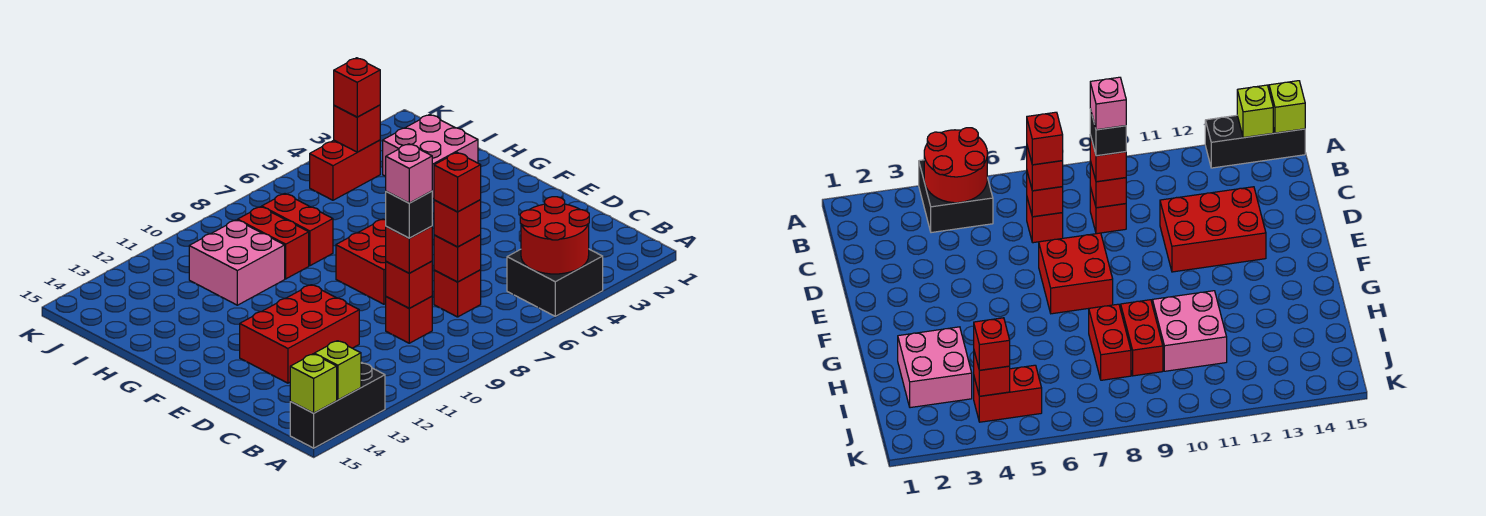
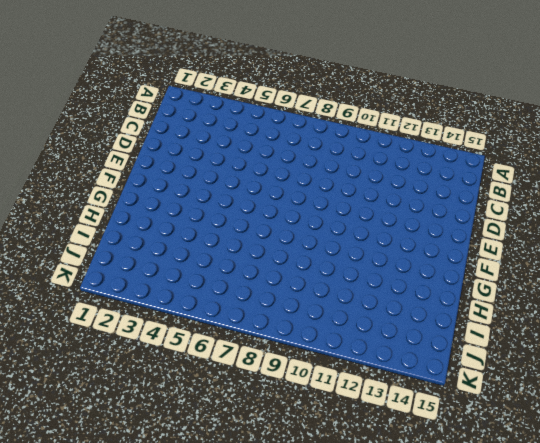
none -> black brick A4:B5 level 1
none -> black brick A13:A15 level 1
none -> red brick C7 level 1

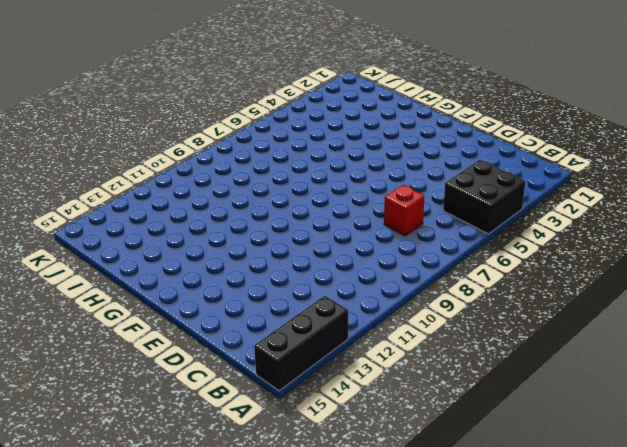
none -> red brick C9 level 1
none -> red brick D11:E13 level 1
none -> red brick E7:F8 level 1

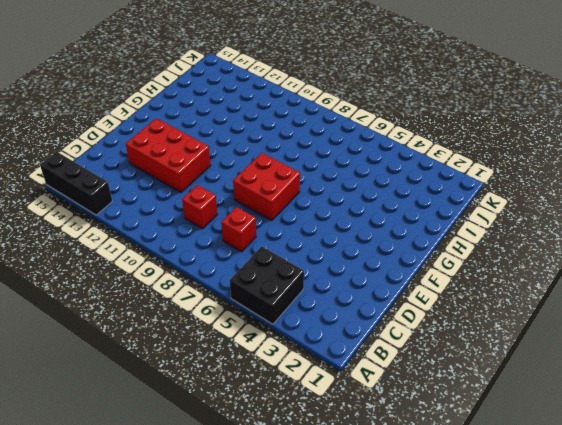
none -> pink brick H2:I3 level 1
none -> red brick H8:I8 level 1
none -> red brick H9:I9 level 1

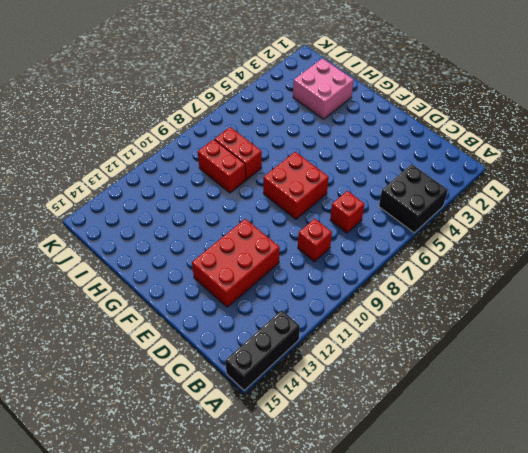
none -> pink brick H10:I11 level 1
none -> red brick J4:J5 level 1
none -> red round brick A4:B5 level 2

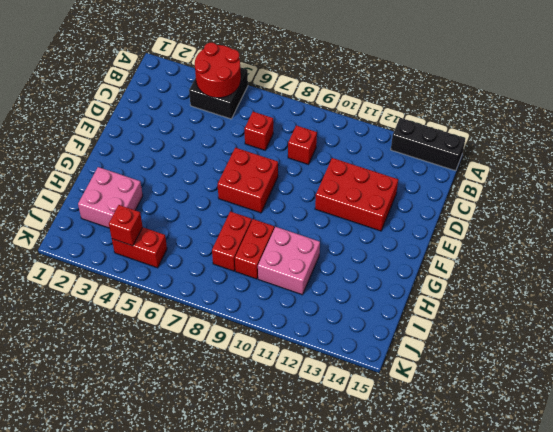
none -> lime brick A14 level 2
none -> lime brick A15 level 2
none -> red brick C7 level 2

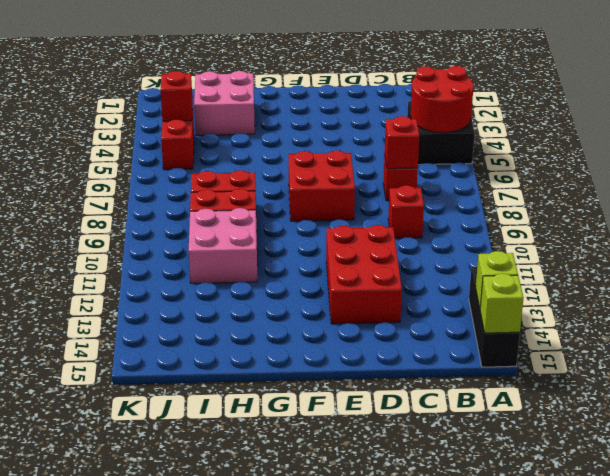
none -> red brick C9 level 2
none -> red brick C7 level 3
none -> red brick C9 level 3

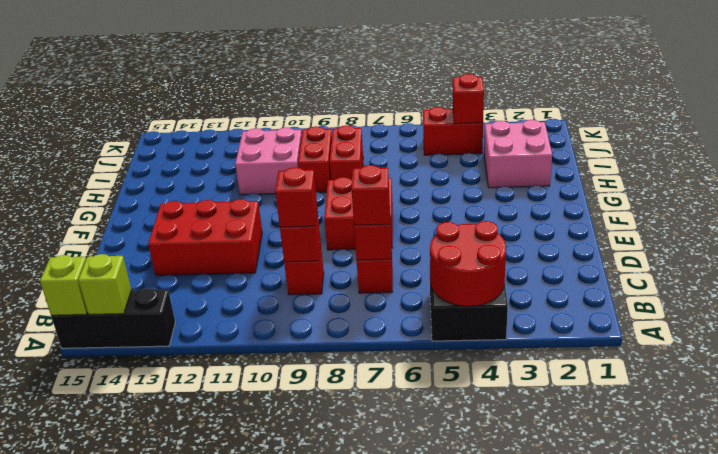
none -> red brick J4 level 3
none -> red brick C7 level 4
none -> black brick C9 level 4

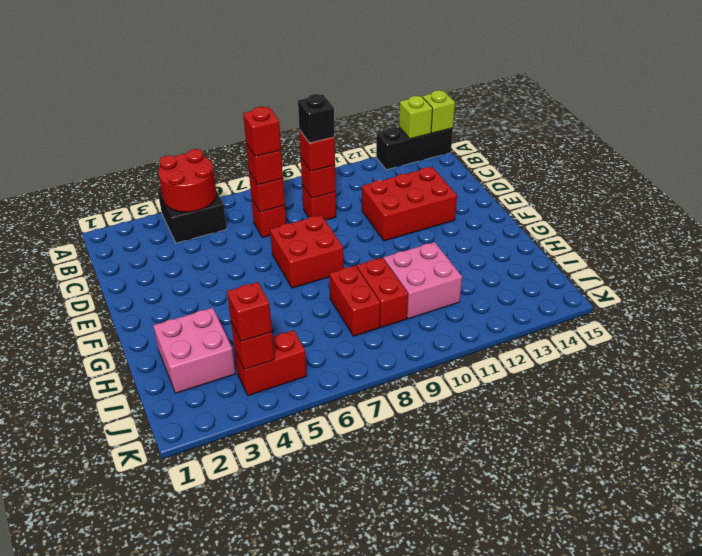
none -> pink brick C9 level 5

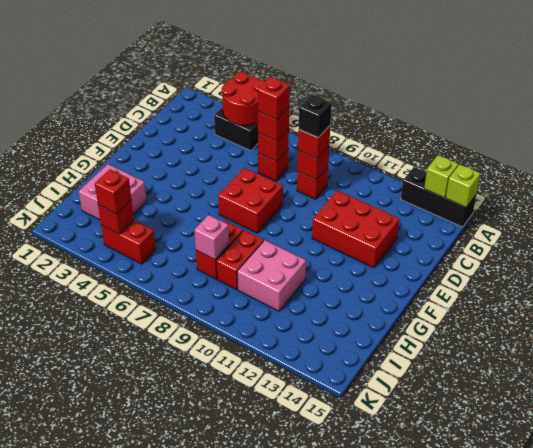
pink brick I8 level 2 -> pink brick C9 level 5

